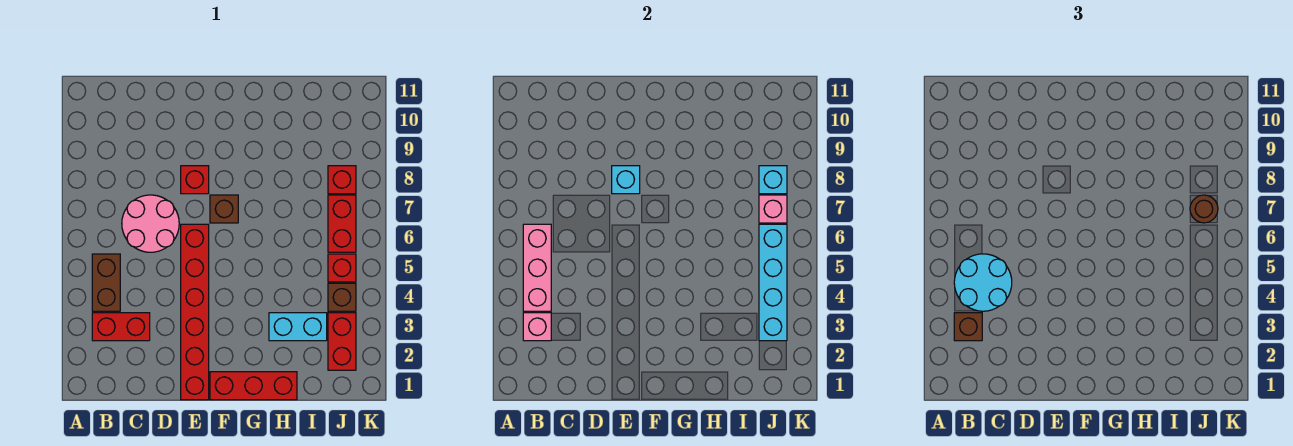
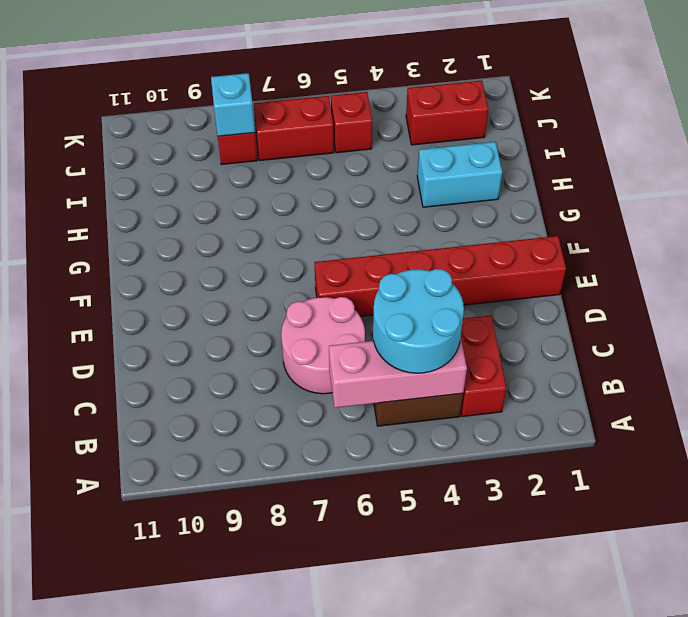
cyan brick H2:H3 level 1 -> cyan brick H3:I3 level 1
none -> red brick E8 level 1
none -> red brick F1:H1 level 1
none -> brown brick F7 level 1

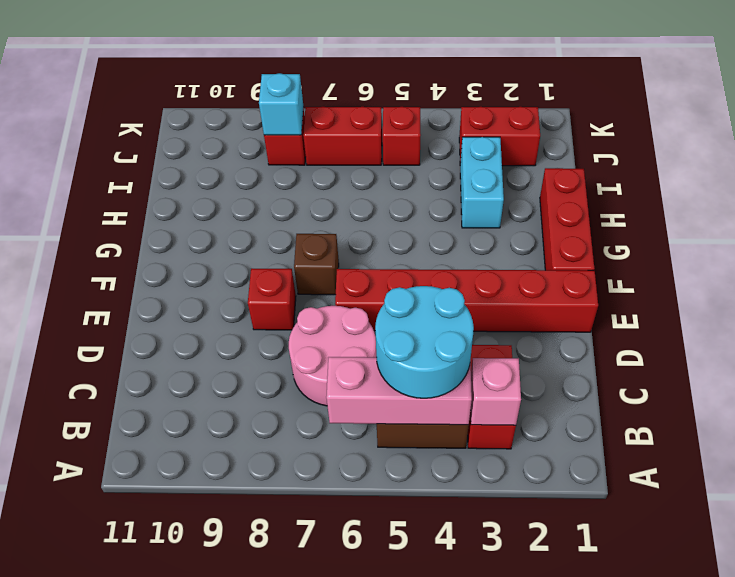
none -> brown brick J4 level 1
none -> cyan brick E8 level 2
none -> cyan brick J3:J6 level 2

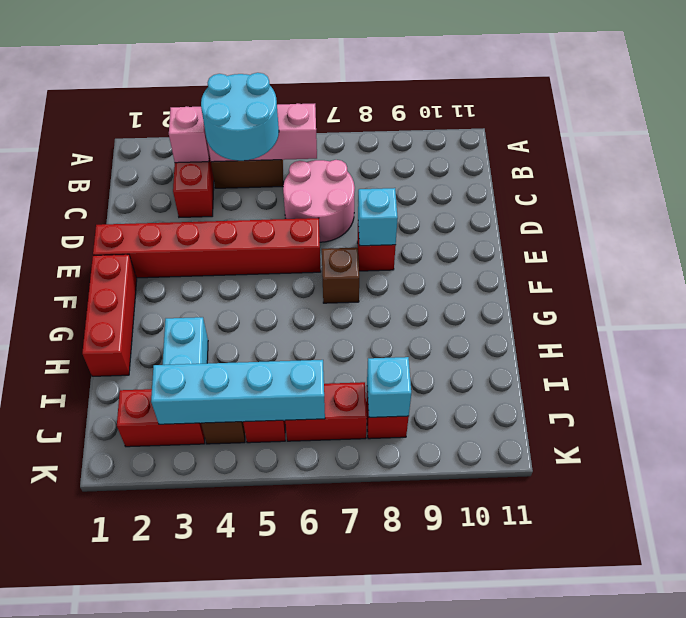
none -> pink brick J7 level 2
none -> brown brick B3 level 3
none -> brown round brick J7 level 3

